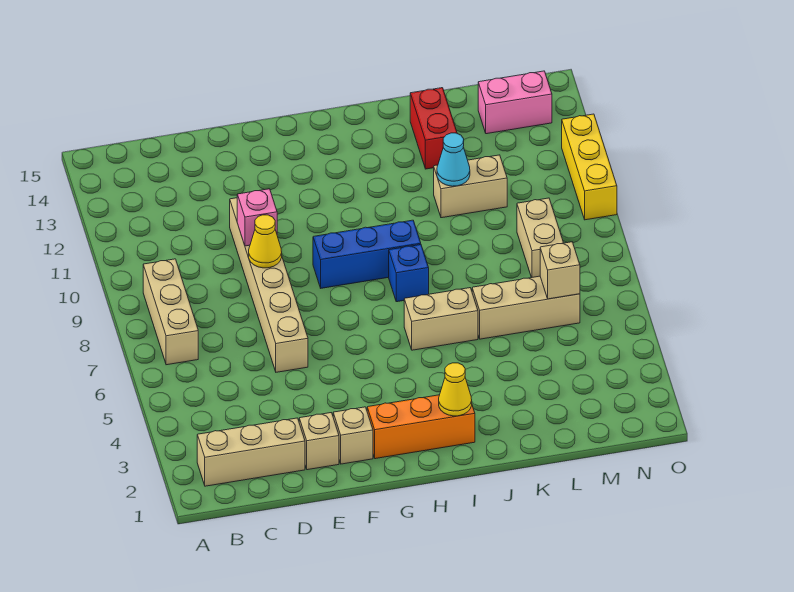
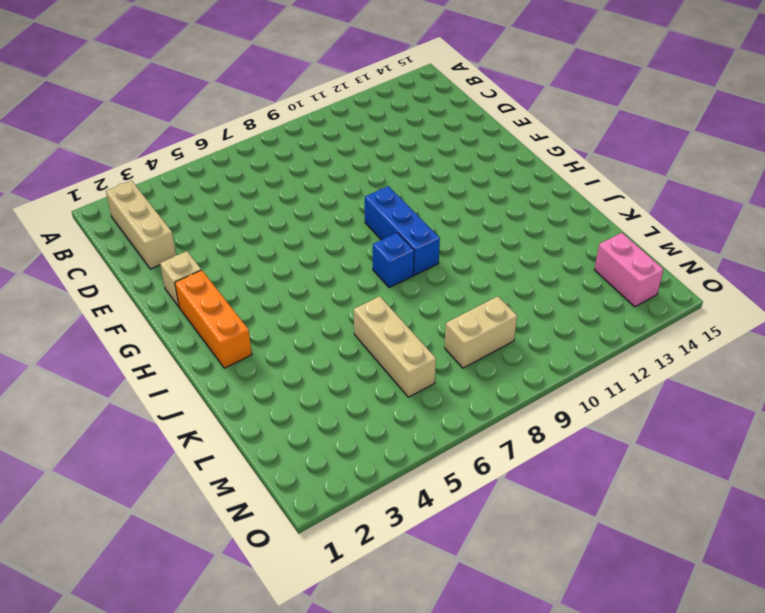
none -> tan brick B7:B9 level 1
none -> tan brick E2 level 1
none -> tan brick E6:E11 level 1

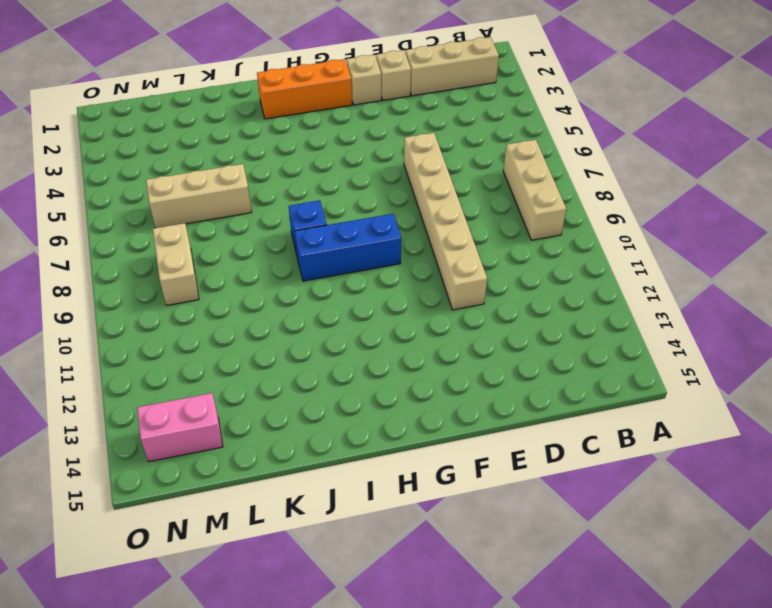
none -> tan brick I6:J6 level 1
none -> tan brick K11:L11 level 1
none -> red brick K13:K14 level 1

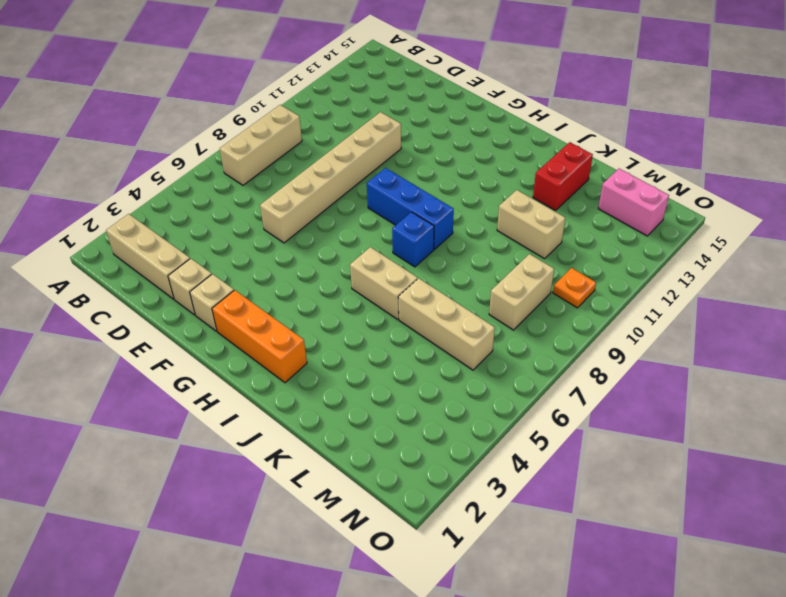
orange plate N10 level 1 -> none
none -> yellow brick O10:O12 level 1
none -> yellow cone E9 level 2
none -> pink brick E10 level 2

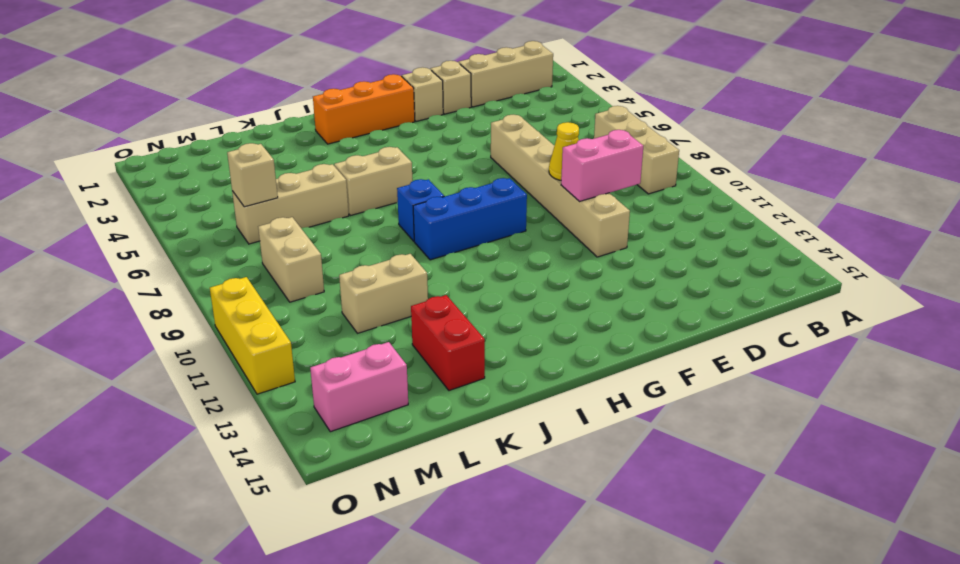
pink brick D10:E10 level 2 -> pink brick E10 level 2
none -> yellow cone I2 level 2
none -> cyan cone K11 level 2

